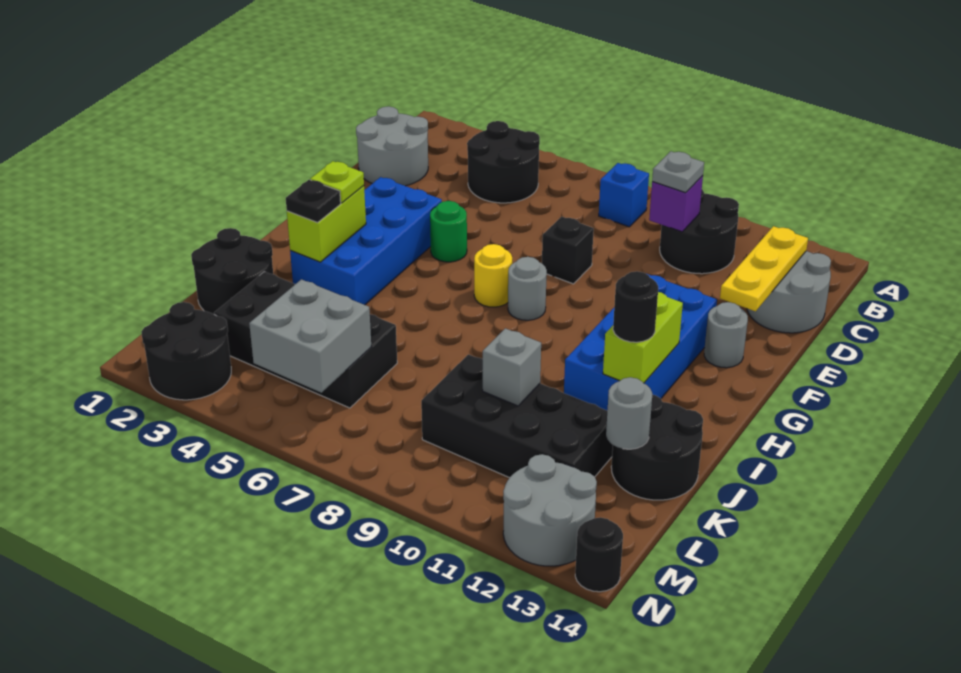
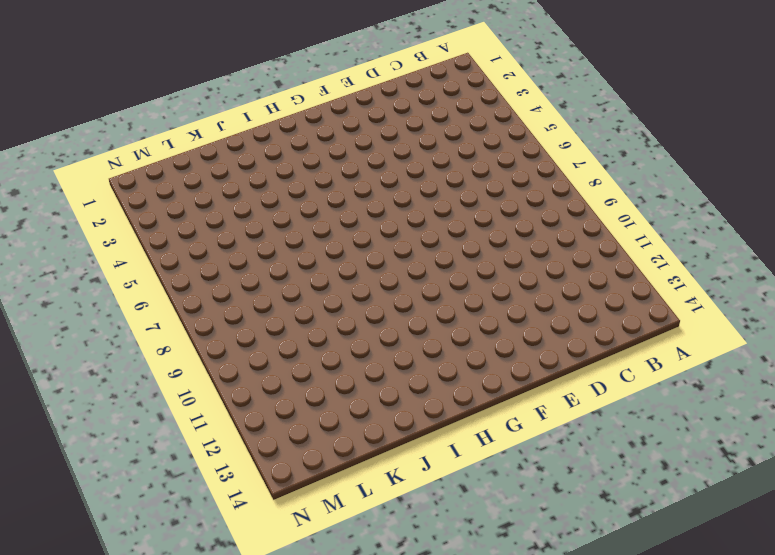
none -> black round brick B4:C5 level 1
none -> blue brick B8 level 1
none -> black round brick B10:C11 level 1
none -> grey round brick C1:D2 level 1

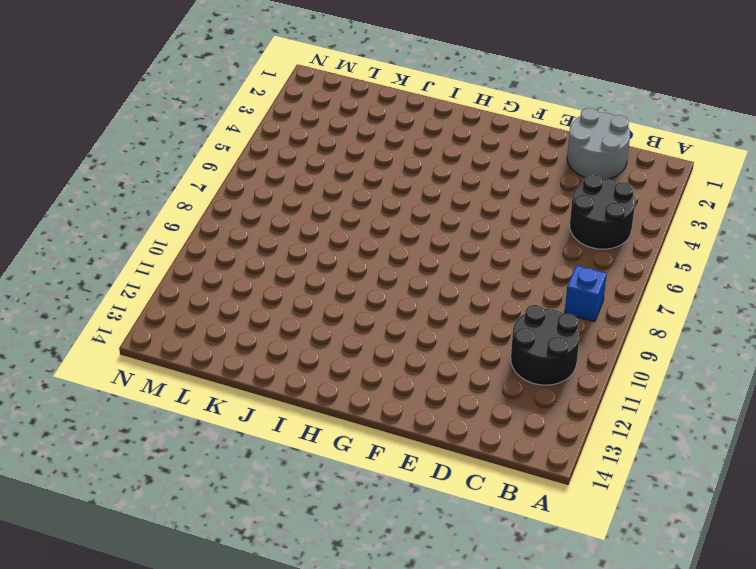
none -> grey round brick C13:D14 level 1
none -> black brick E8 level 1
none -> blue brick F3:I4 level 1
none -> green round brick F5 level 1

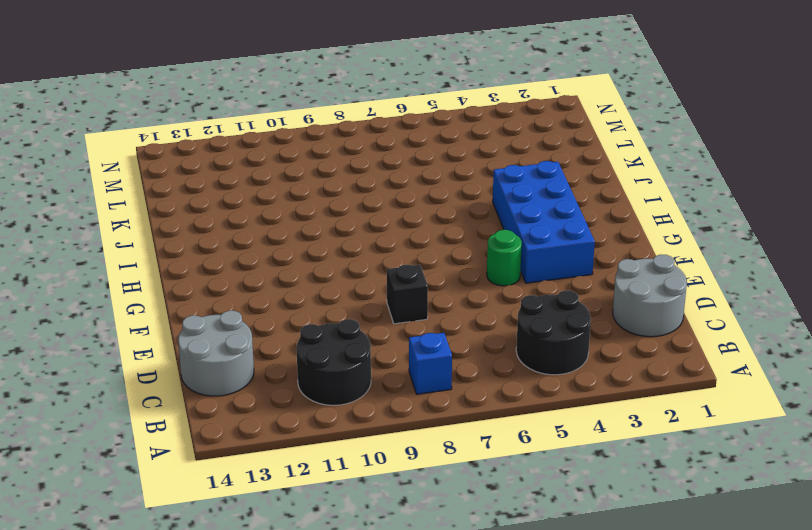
none -> blue brick F11:I12 level 1
none -> grey round brick F13 level 1
none -> yellow round brick G7 level 1
none -> grey round brick G8 level 1

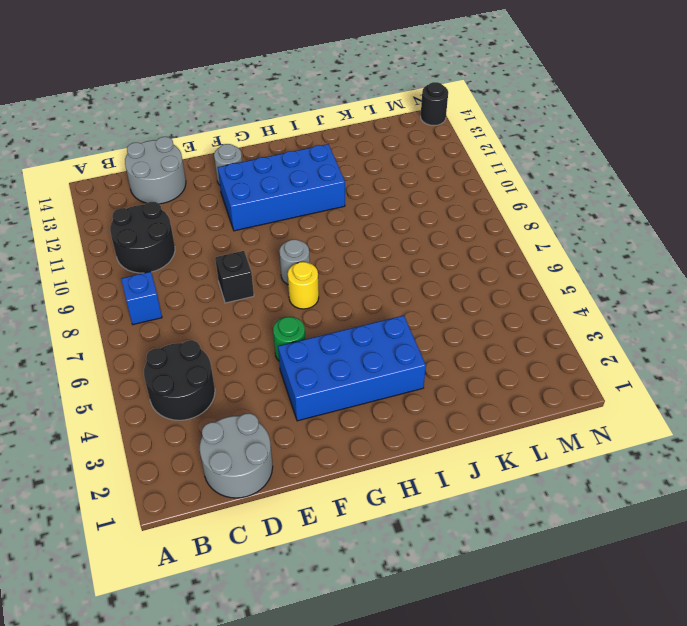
none -> black round brick J1:K2 level 1
none -> black round brick J13:K14 level 1
none -> black brick K3:L6 level 1
none -> black brick K9:L12 level 1

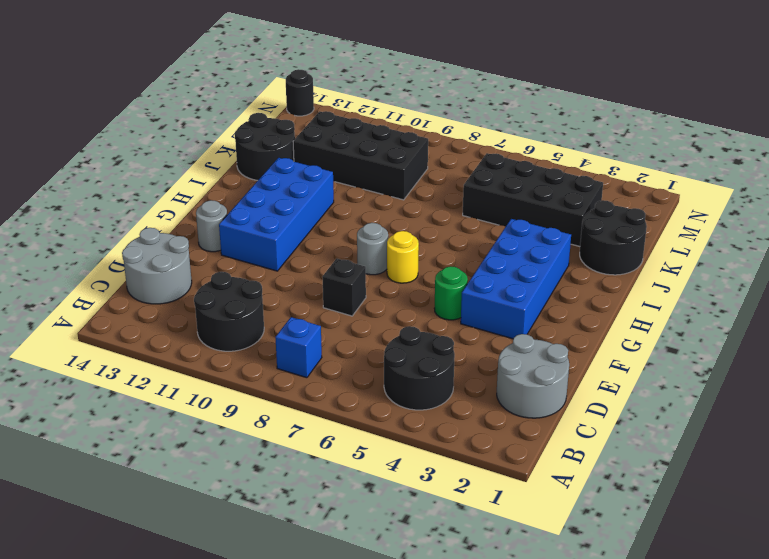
none -> black round brick M2:N3 level 1
none -> grey round brick M12:N13 level 1
none -> purple brick C10 level 2
none -> yellow plate C13:E13 level 2

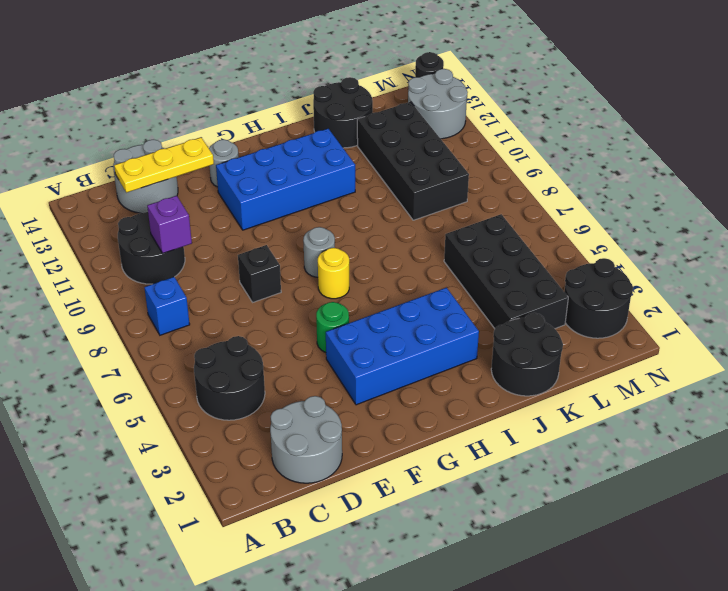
none -> lime brick H3:I3 level 2
none -> lime brick H12:I12 level 2
none -> grey brick K10 level 2
none -> grey round brick K13 level 2

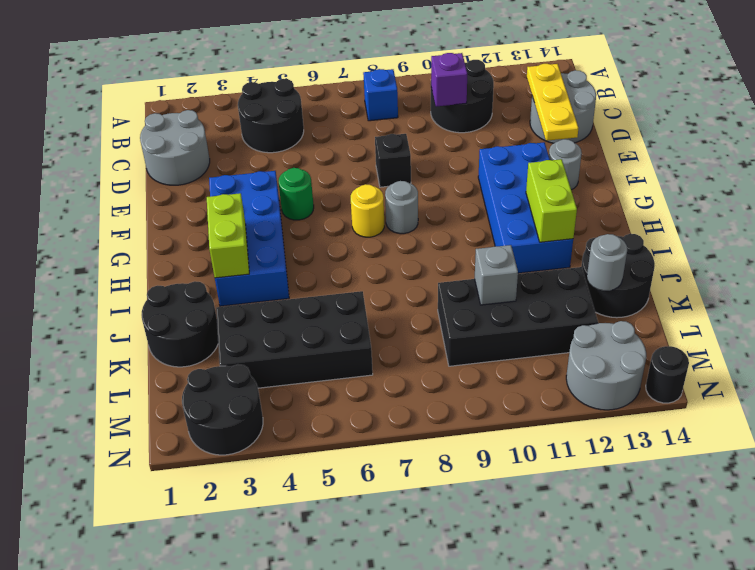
none -> grey brick L5:M6 level 2
none -> grey plate C10 level 3
none -> lime plate H3 level 3
none -> black plate I3 level 3

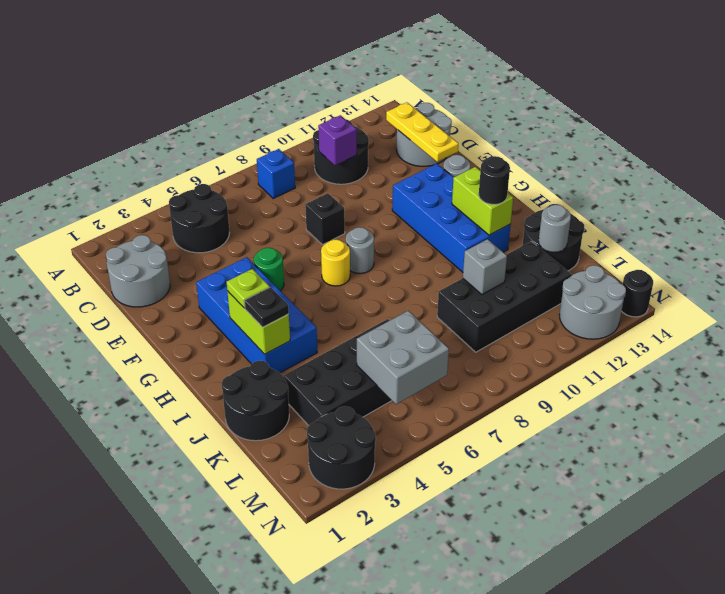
none -> grey plate C10 level 3

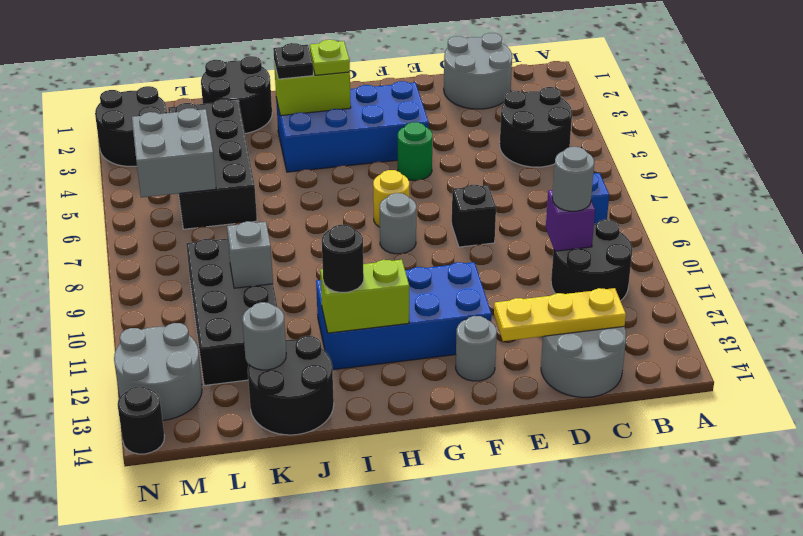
grey round brick C10 level 3 -> grey plate C10 level 3

